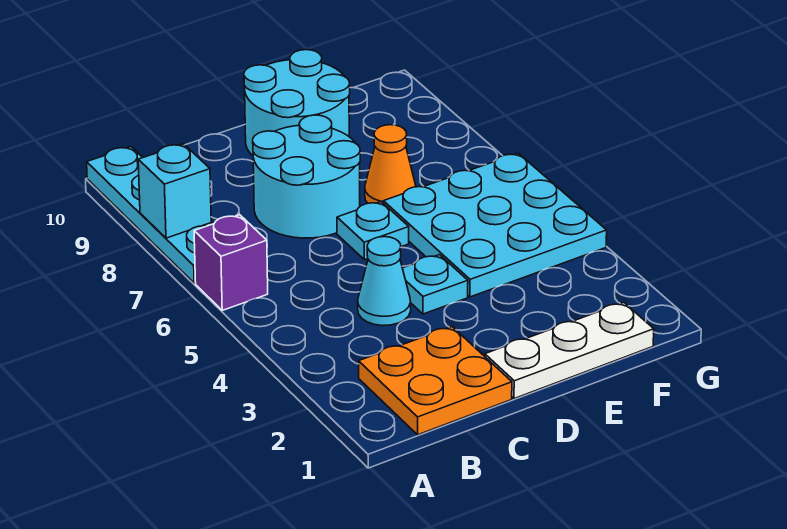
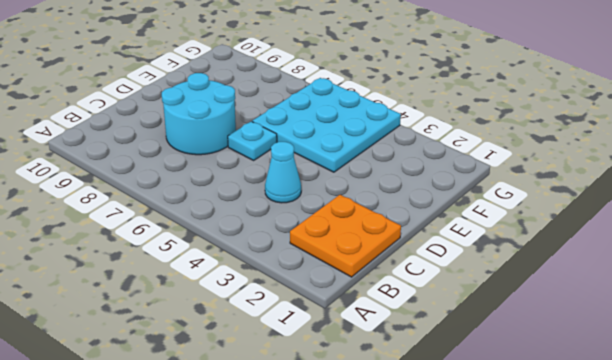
none -> purple brick A6 level 1
none -> cyan plate A7:A10 level 1
none -> white plate D1:F1 level 1

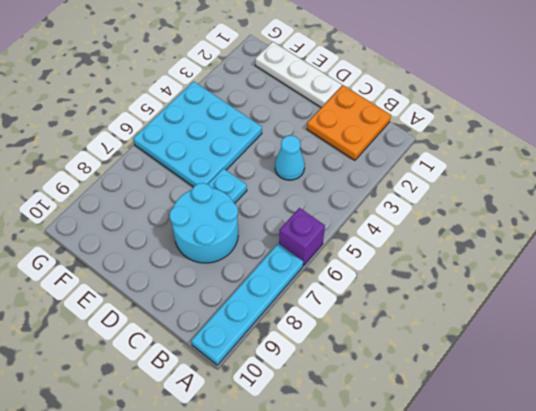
none -> cyan plate D4 level 1
none -> cyan round brick D9:E10 level 1
none -> orange cone E7 level 1

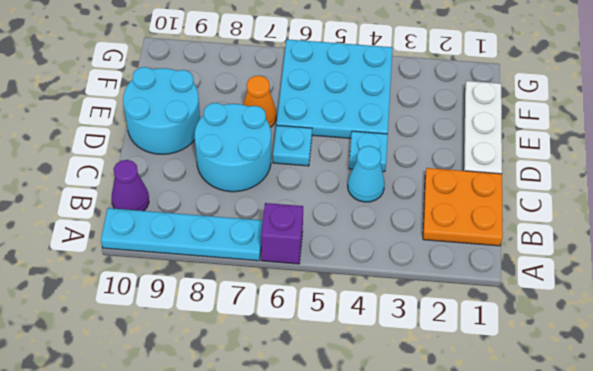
purple cone B10 level 1 -> none
none -> cyan brick A8 level 2

